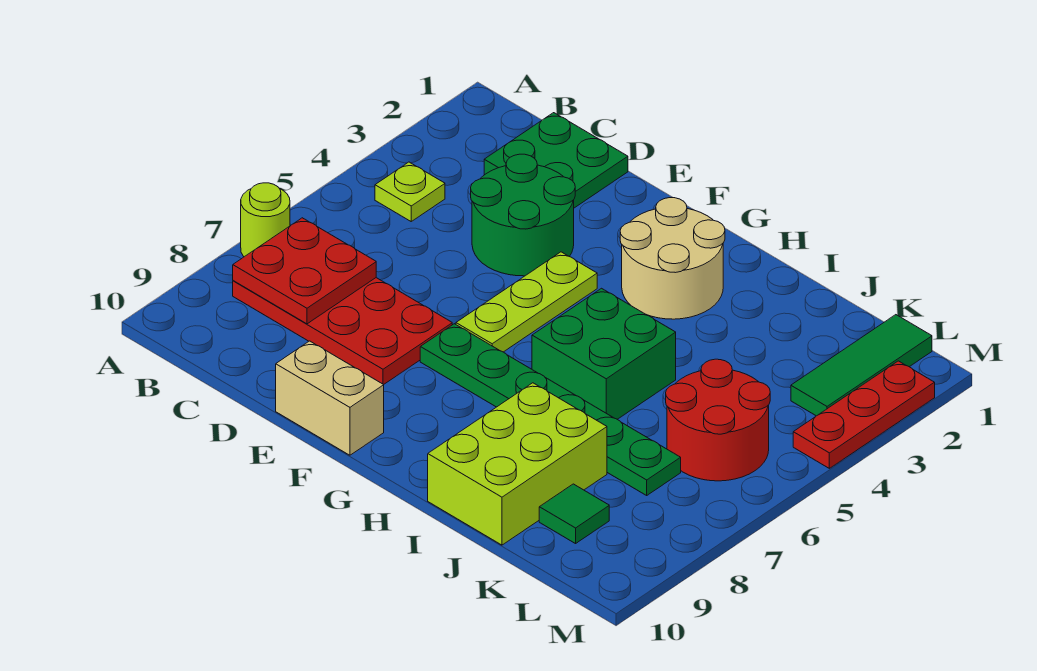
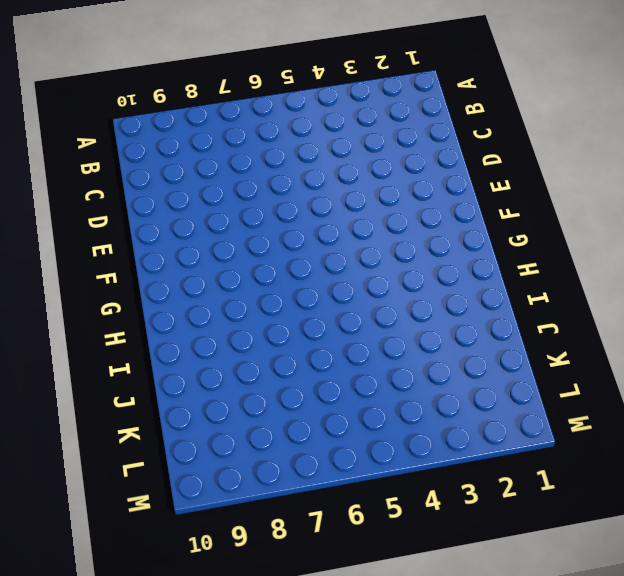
none -> lime round brick A7 level 1
none -> lime plate B4 level 1
none -> red plate B7:E8 level 1

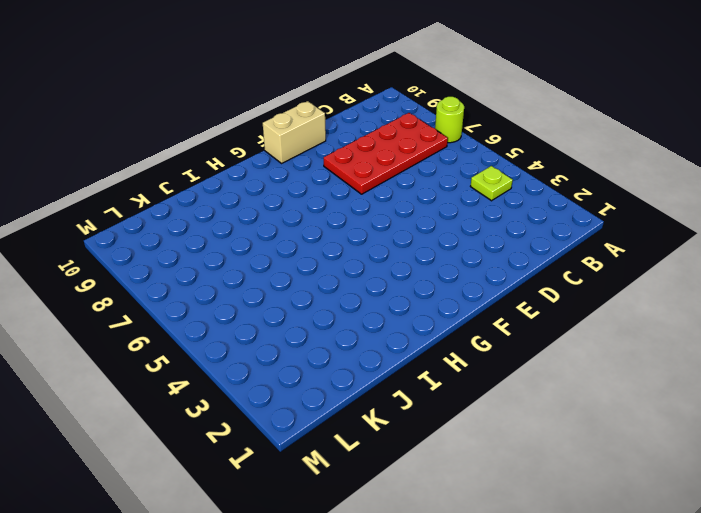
none -> green plate C1:D2 level 1
none -> green round brick D3:E4 level 1
none -> lime plate F4:F6 level 1

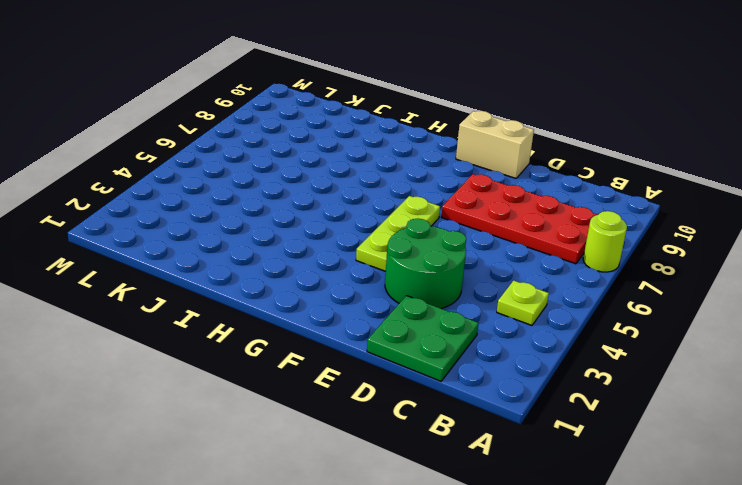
none -> green plate F7:K7 level 1
none -> tan round brick G2:H3 level 1
none -> green brick H5:I6 level 1

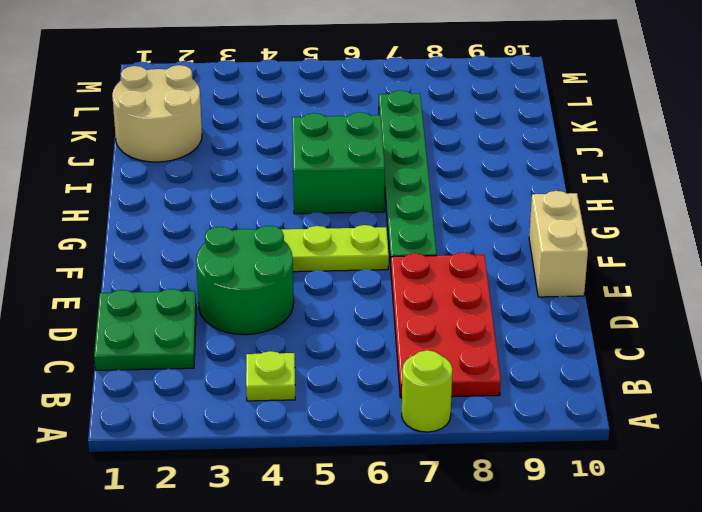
tan round brick J1:K2 level 1 -> tan round brick G2:H3 level 1
none -> lime brick I8:J10 level 1
none -> red round brick K5:L6 level 1
none -> green tile K9 level 1

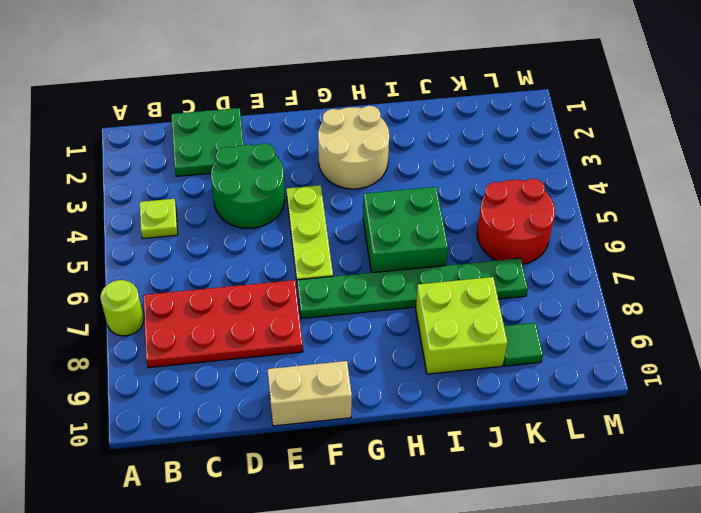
lime brick I8:J9 level 1 -> lime brick I8:J10 level 1
none -> green tile L1:L3 level 1
none -> red plate M2:M4 level 1
none -> red plate B7:C8 level 2

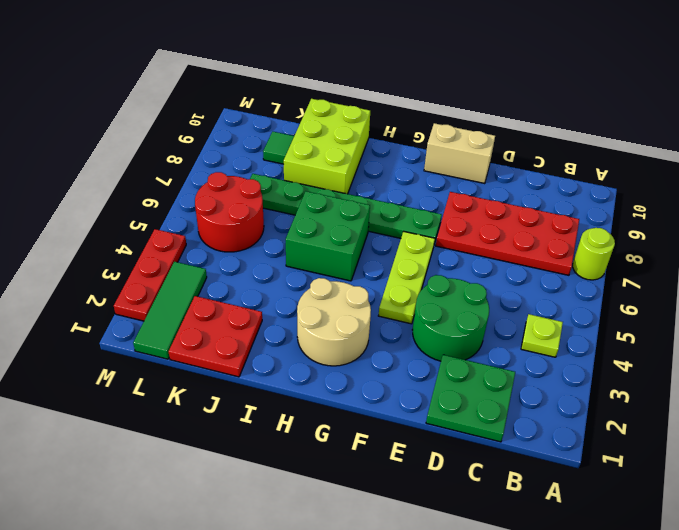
red plate J1:K2 level 1 -> red plate B7:C8 level 2

